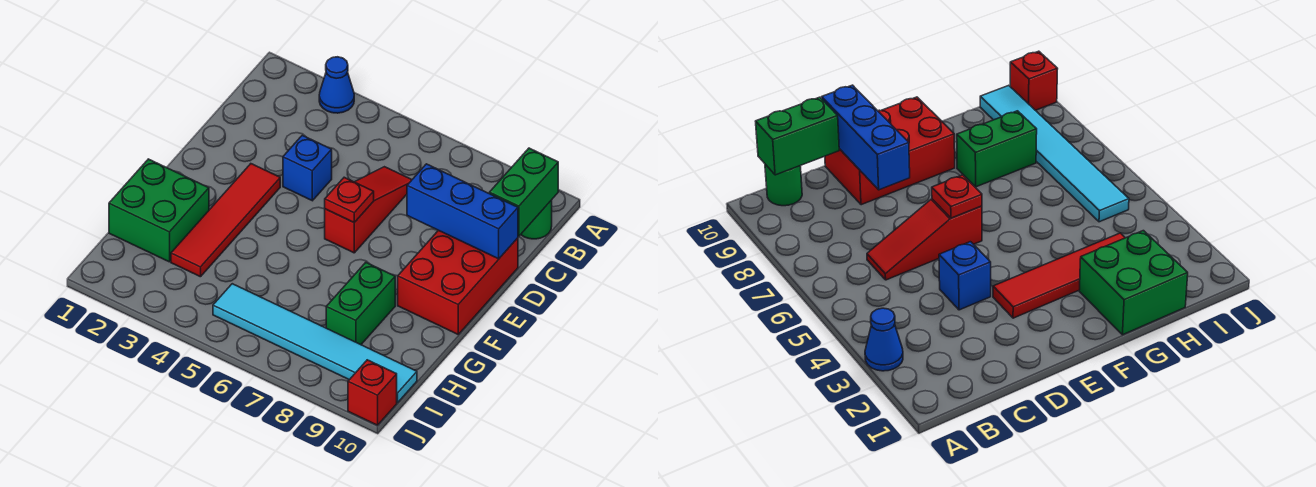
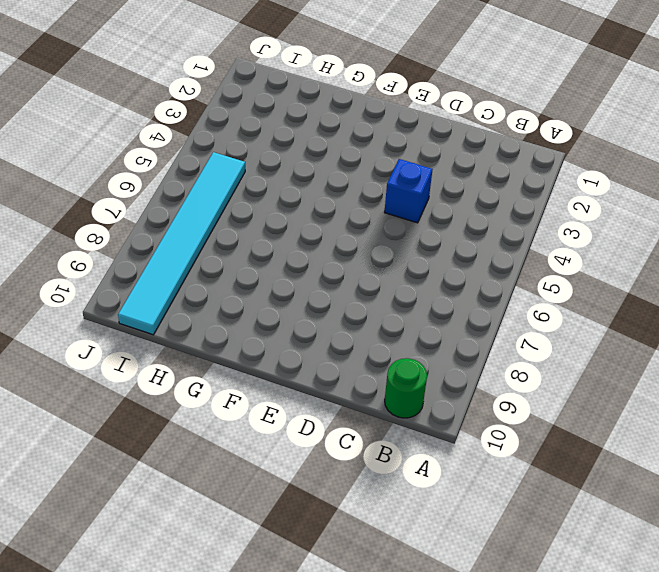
none -> blue cone A3 level 1
none -> red slope C6:E6 level 1 top E
none -> red brick D9:F10 level 1

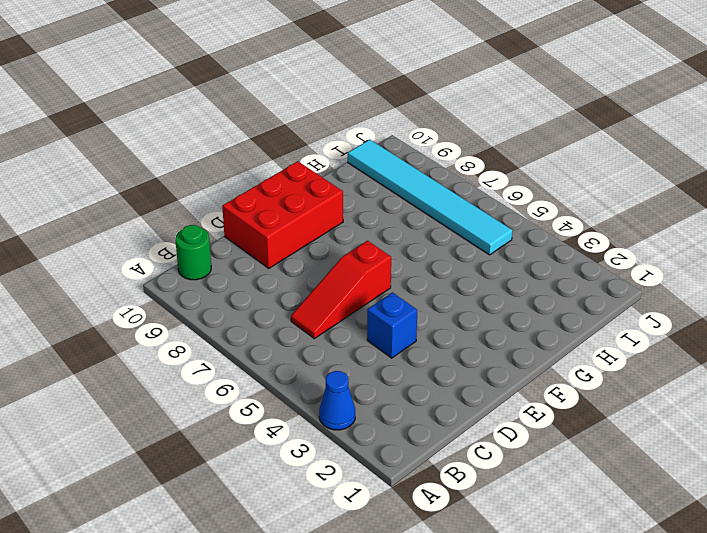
none -> red tile E3:H3 level 1
none -> green brick G1:H2 level 1
none -> green brick G8:H8 level 1

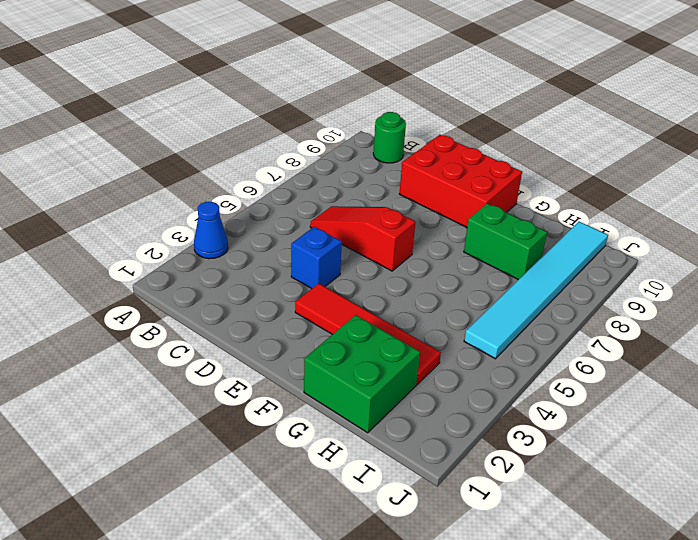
none -> red brick J10 level 1
none -> green brick B10:C10 level 2
none -> blue brick D8:D10 level 2

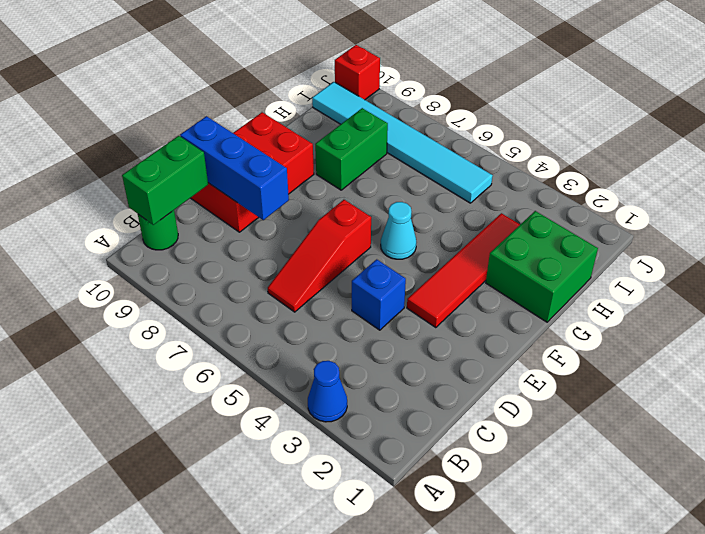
cyan cone F5 level 1 -> none
none -> red plate E6 level 2

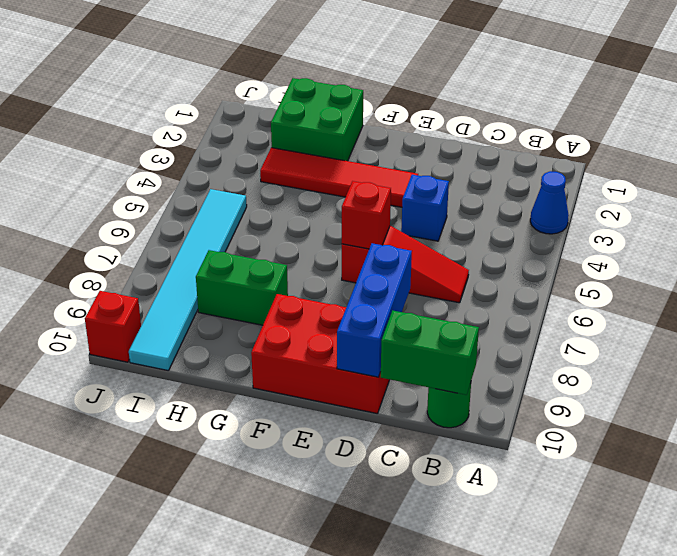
red brick E6 level 2 -> red plate E6 level 2

